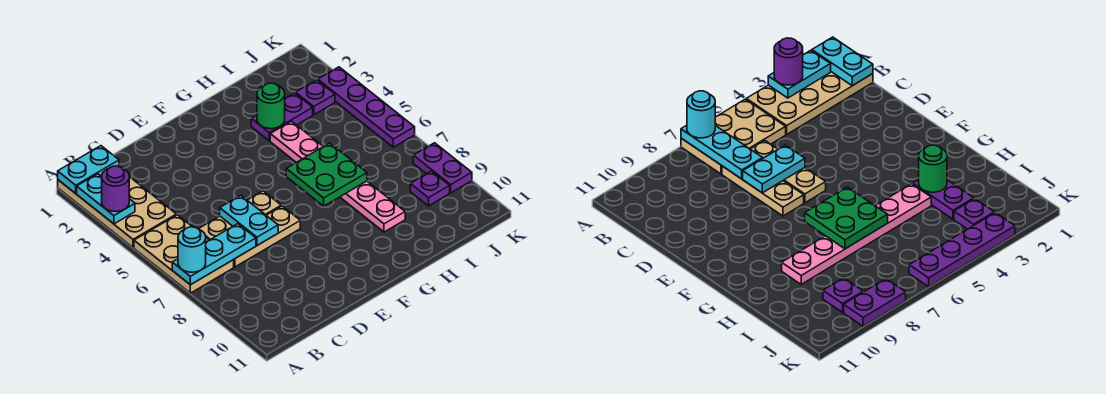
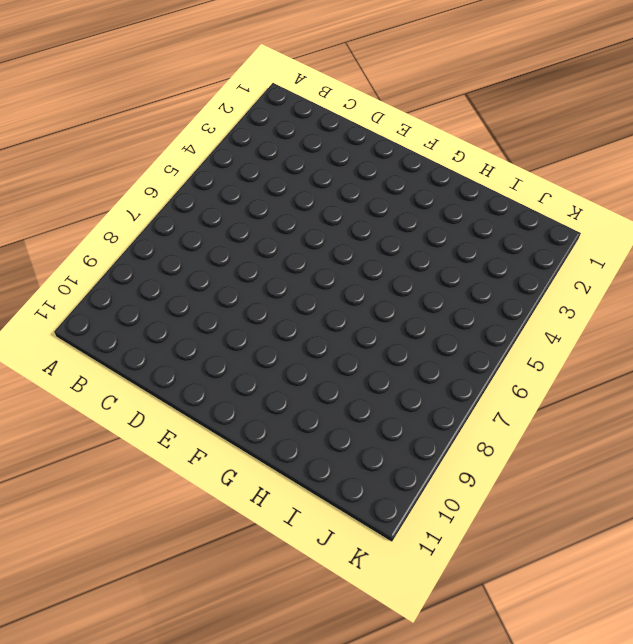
none -> tan plate A1:B4 level 1
none -> tan plate A5:B7 level 1
none -> tan plate C6:E6 level 1

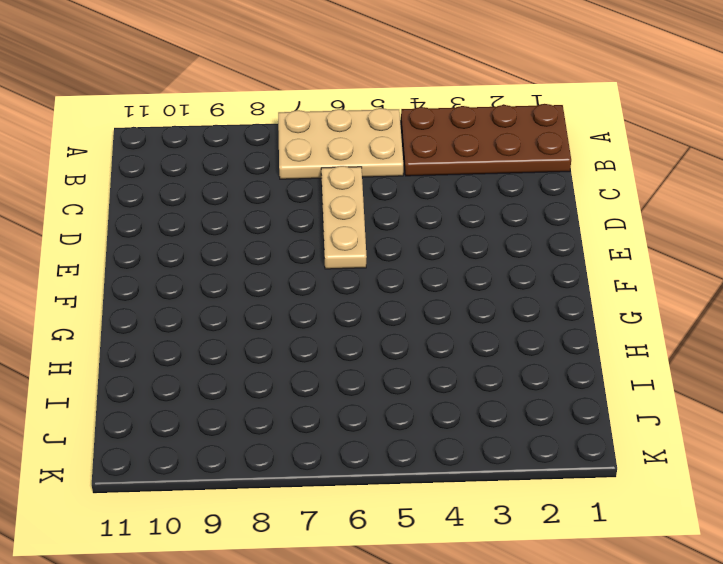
brown plate A1:B4 level 1 -> tan plate A1:B4 level 1
none -> tan plate C7:E7 level 1
none -> purple plate H3:I3 level 1
none -> pink plate H4:H9 level 1

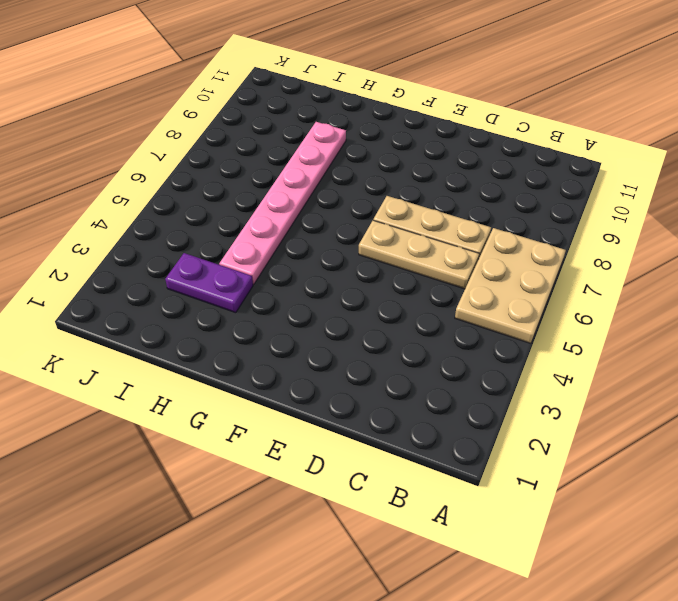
none -> tan plate A1:B4 level 1
none -> purple plate J3 level 1
none -> purple plate J9 level 1

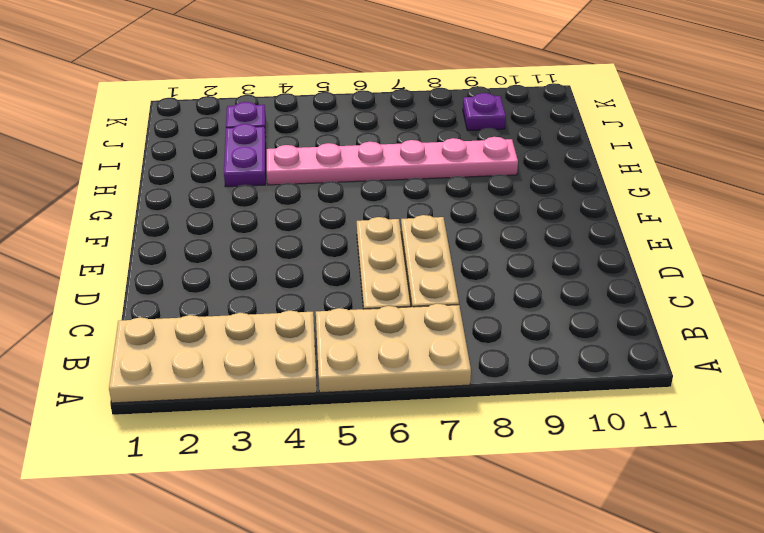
none -> purple plate K3:K6 level 1
none -> purple plate K8:K9 level 1
none -> cyan plate A1:B1 level 2

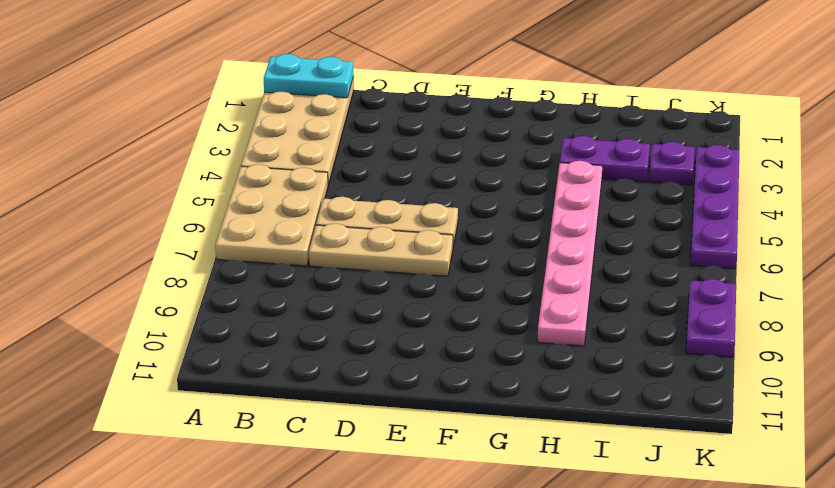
none -> purple plate J9 level 1
none -> cyan plate A2:A3 level 2
none -> cyan plate A7:C7 level 2

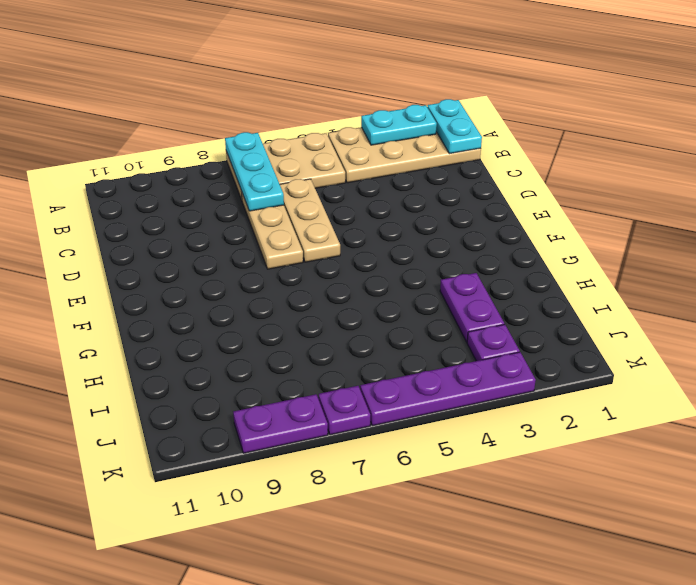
purple plate K7 level 1 -> purple plate J9 level 1
none -> pink plate H4:H9 level 1
none -> cyan plate D6:D7 level 2
none -> green plate G6:H7 level 2

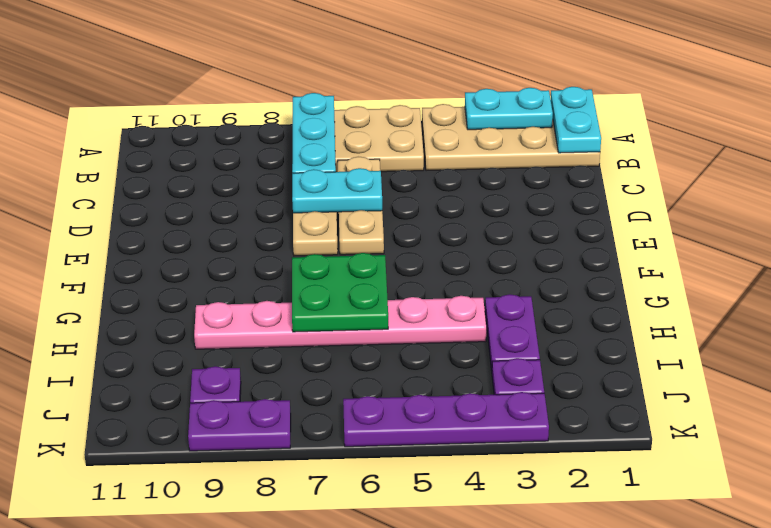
none -> green round brick H3 level 2
none -> purple round brick A3 level 3
none -> cyan round brick A7 level 3

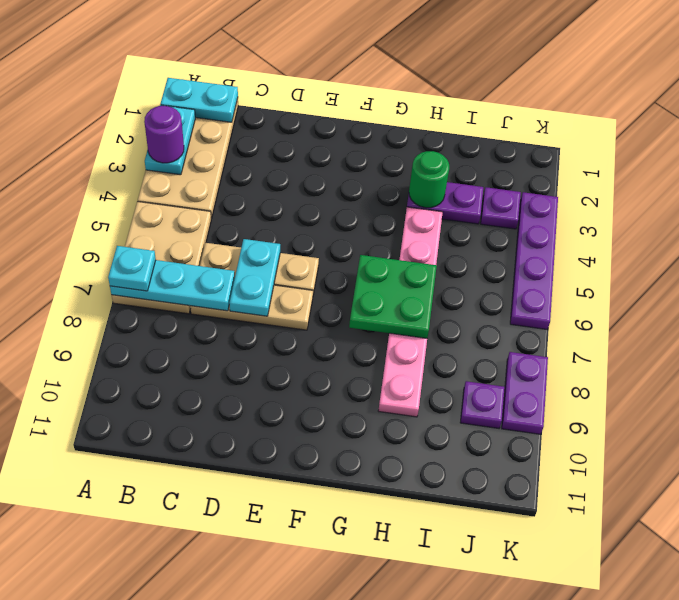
cyan plate A7 level 3 -> cyan round brick A7 level 3

